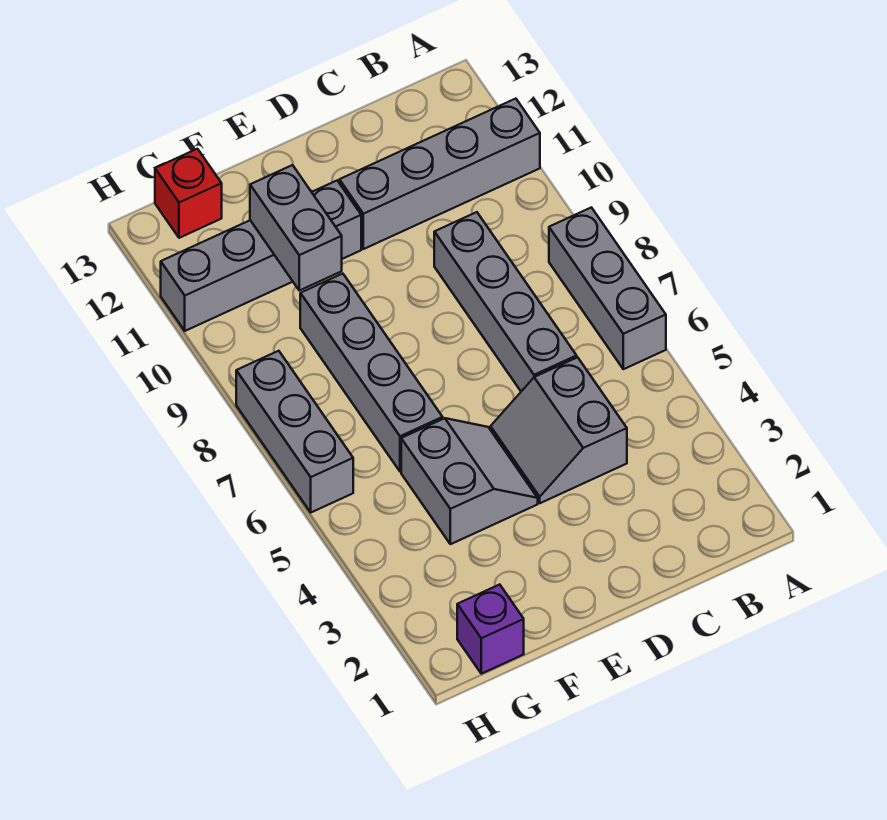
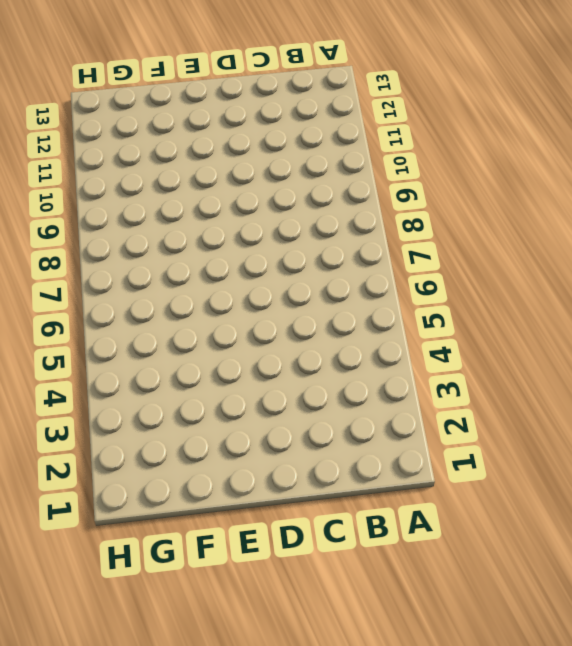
none -> grey brick A6:A8 level 1
none -> grey brick A11:D11 level 1

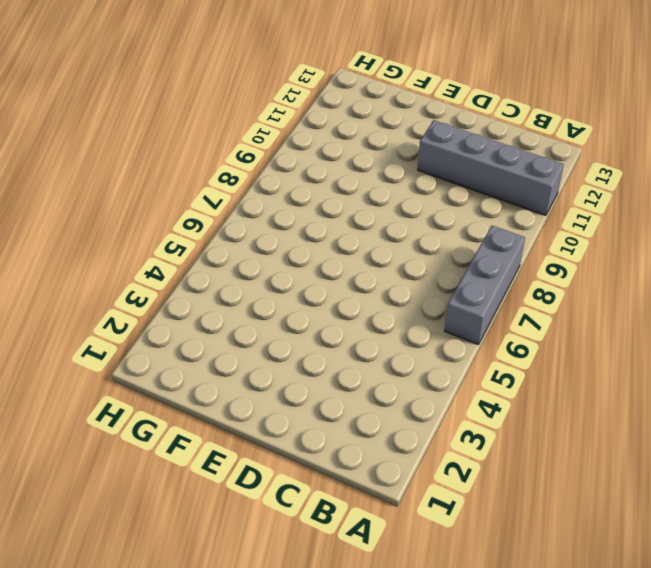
none -> grey slope C4:D5 level 1 top C
none -> grey brick C6:C9 level 1

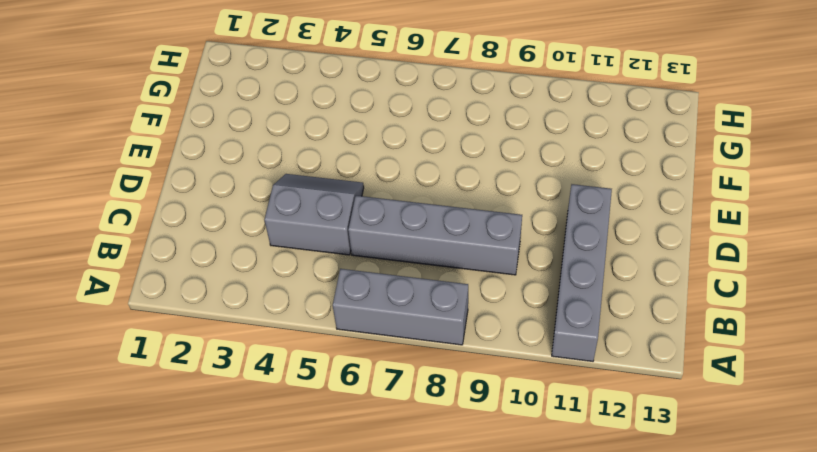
none -> grey slope E4:F5 level 1 top F
none -> grey brick E11:H11 level 1

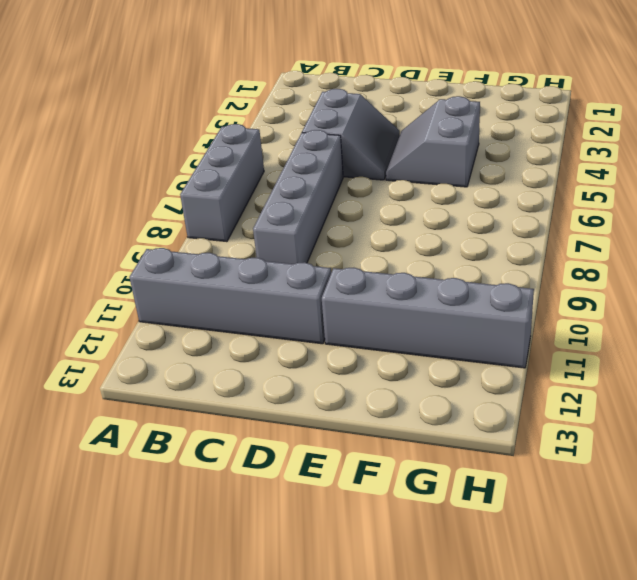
none -> grey brick F6:F9 level 1
none -> purple brick G1 level 1

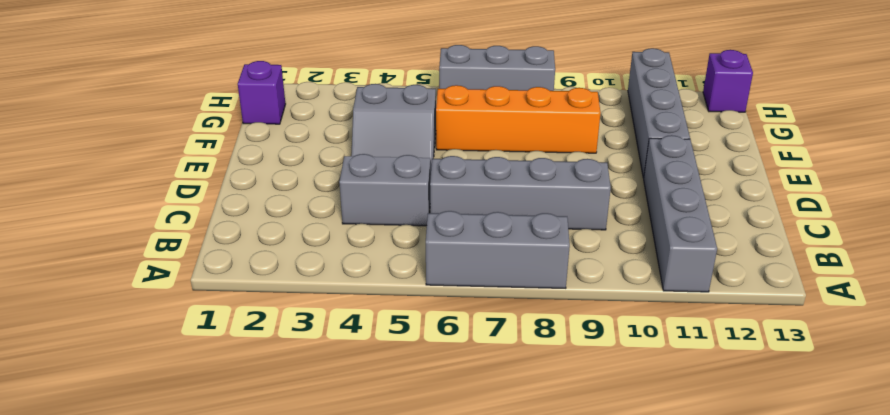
orange brick F6:F9 level 1 -> grey brick F6:F9 level 1
purple brick H13 level 1 -> none
none -> red brick G13 level 1
none -> grey brick F10:F11 level 2

